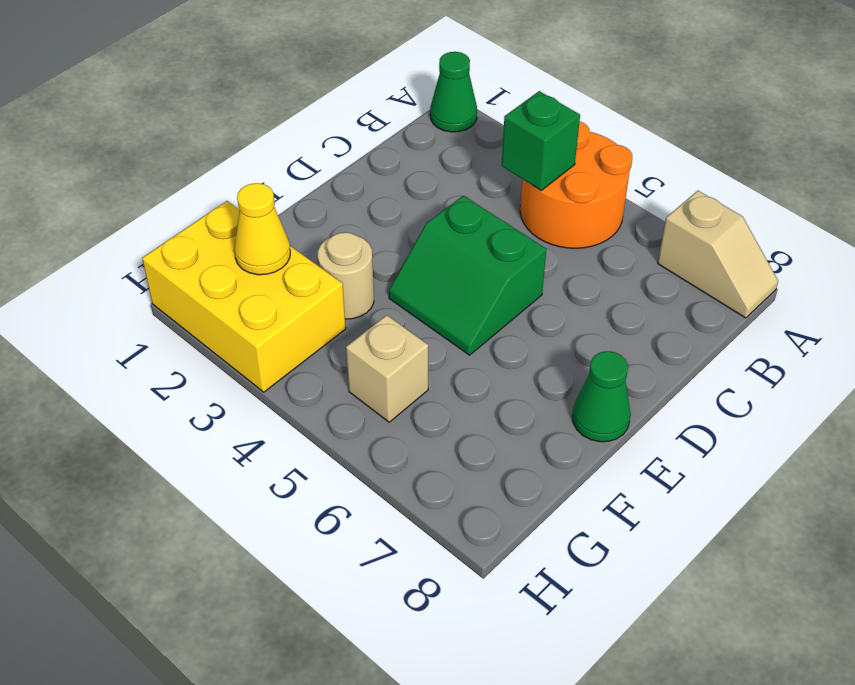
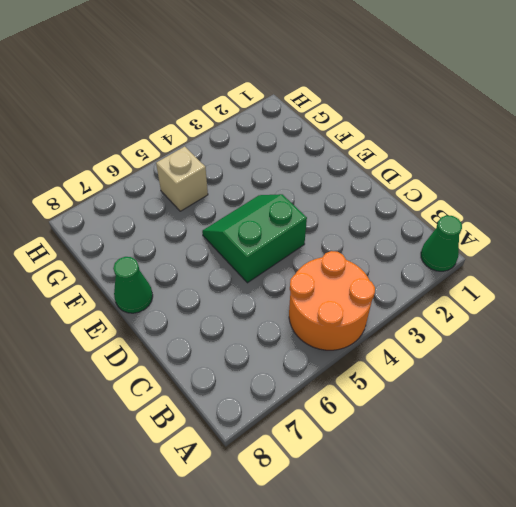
none -> tan slope A7:A8 level 1 top 7
none -> tan round brick F3 level 1

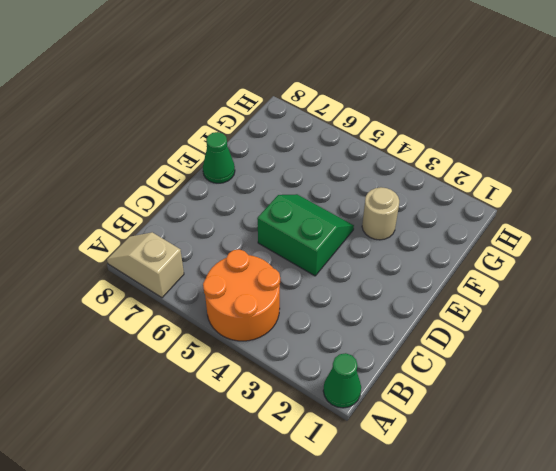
none -> yellow brick G1:H3 level 1
none -> tan brick G5 level 1

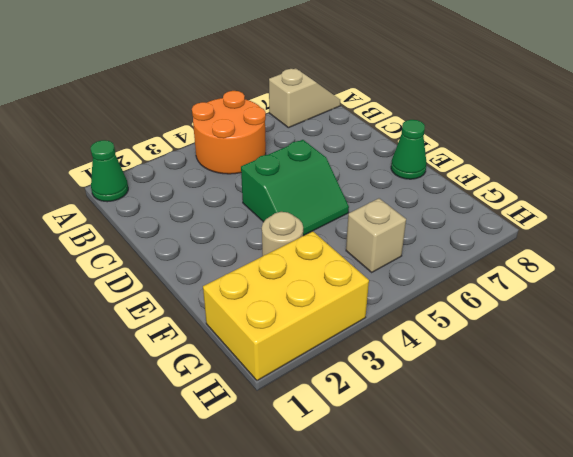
none -> green brick B4 level 2
none -> yellow cone G2 level 2

